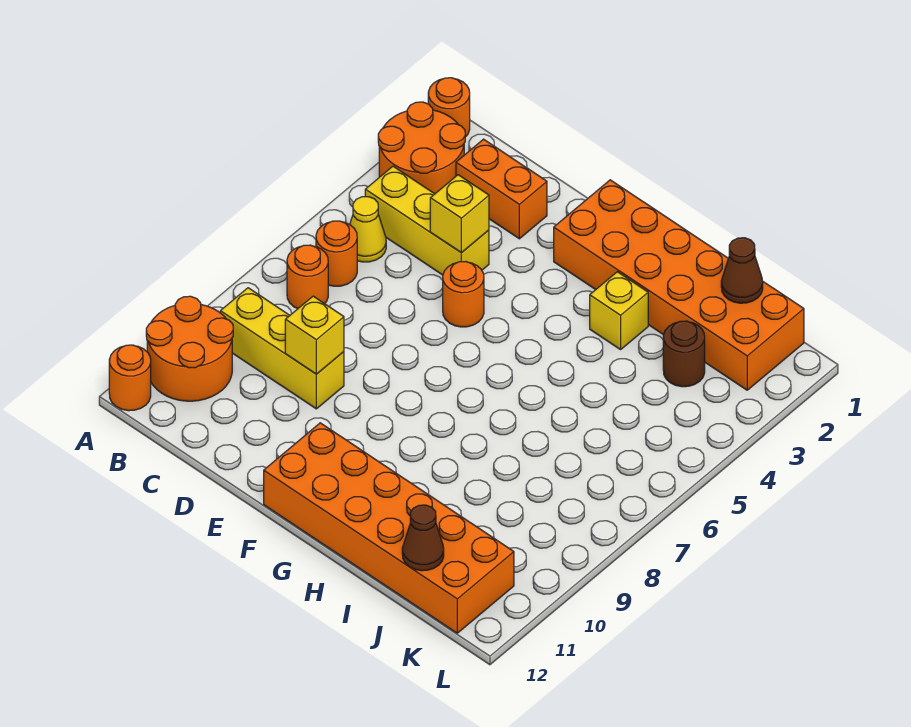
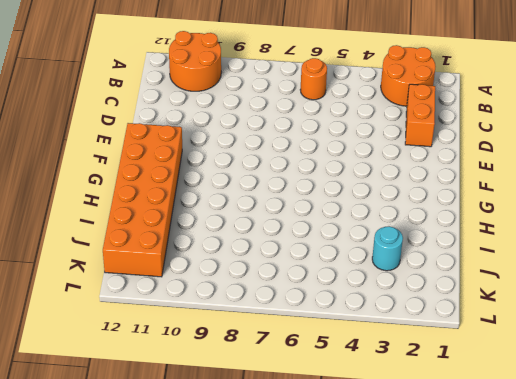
cyan round brick J3 level 1 -> brown round brick J3 level 1
none -> orange round brick A1 level 1
none -> orange round brick A12 level 1
none -> yellow brick B4:D4 level 1

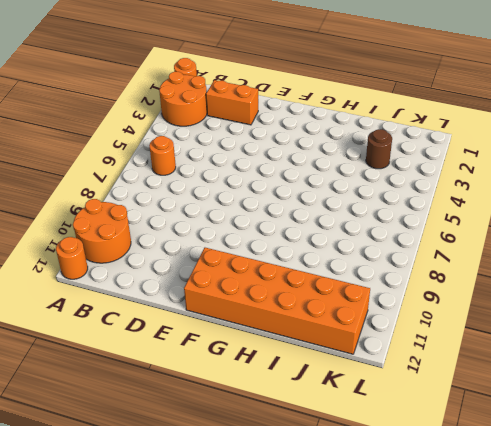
none -> yellow brick B4:D4 level 1
none -> yellow cone B5 level 1
none -> orange round brick B7 level 1

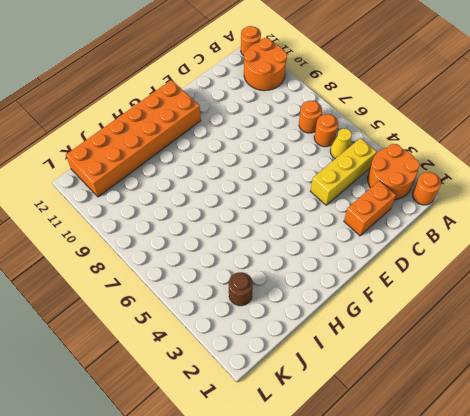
none -> yellow brick B9:D9 level 1
none -> orange round brick E5 level 1
none -> orange brick F1:K2 level 1

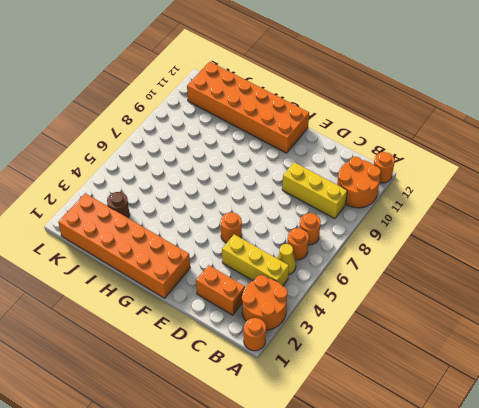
none -> yellow brick H3 level 1
none -> yellow brick D4 level 2
none -> yellow brick D9 level 2

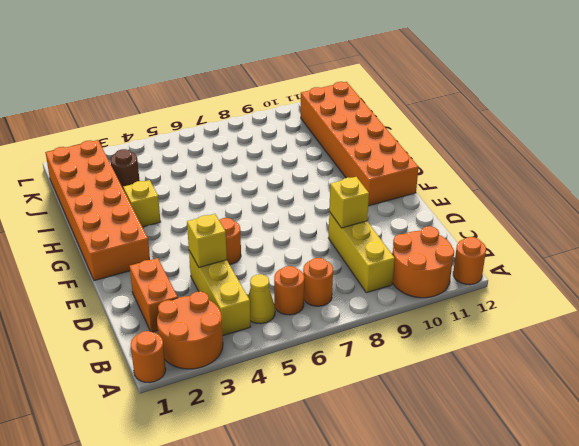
none -> brown cone J1 level 2
none -> brown cone J12 level 2

